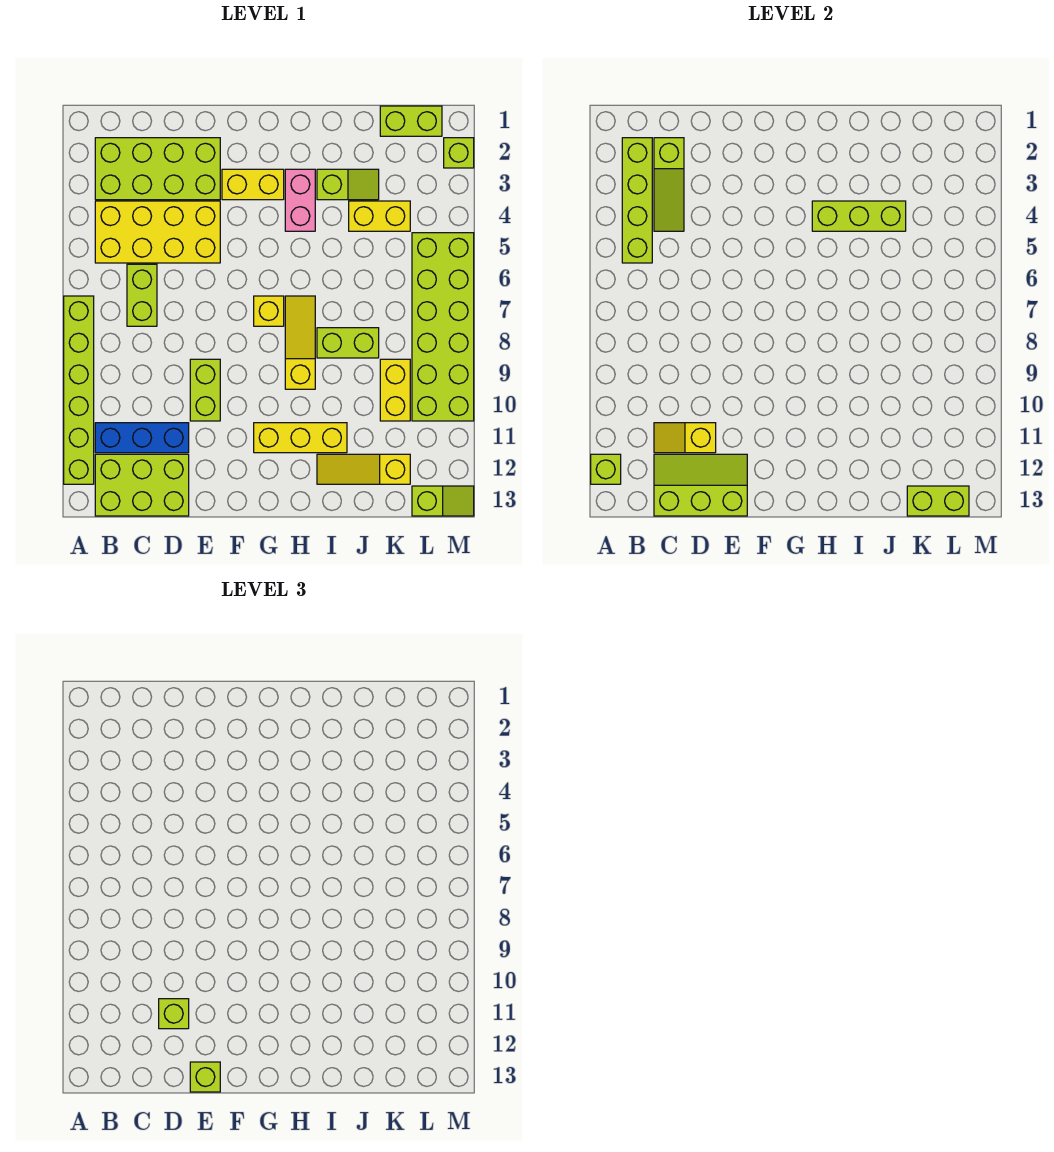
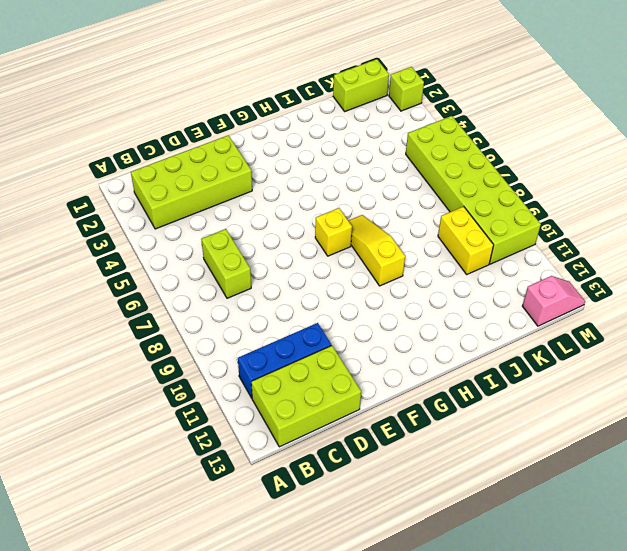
pink slope L13:M13 level 1 top L -> lime slope L13:M13 level 1 top L
none -> lime brick A7:A12 level 1
none -> yellow brick B4:E5 level 1
none -> lime brick E9:E10 level 1
none -> yellow brick F3:G3 level 1

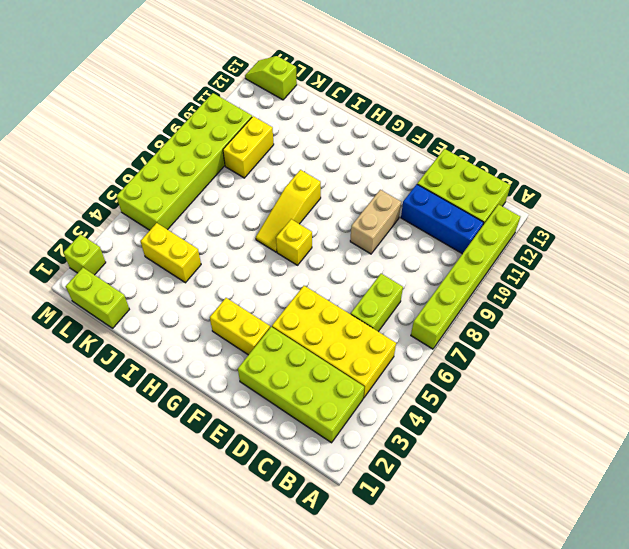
tan brick E9:E10 level 1 -> lime brick E9:E10 level 1
none -> yellow brick G11:I11 level 1
none -> pink brick H3:H4 level 1
none -> lime slope I3:J3 level 1 top I
none -> lime brick I8:J8 level 1

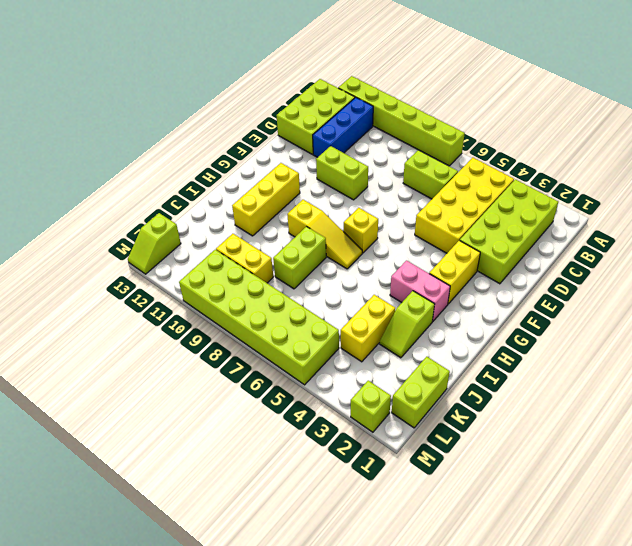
none -> yellow slope I12:K12 level 1 top K
none -> lime brick A12 level 2
none -> lime brick B2:B5 level 2
none -> lime slope C2:C4 level 2 top 2

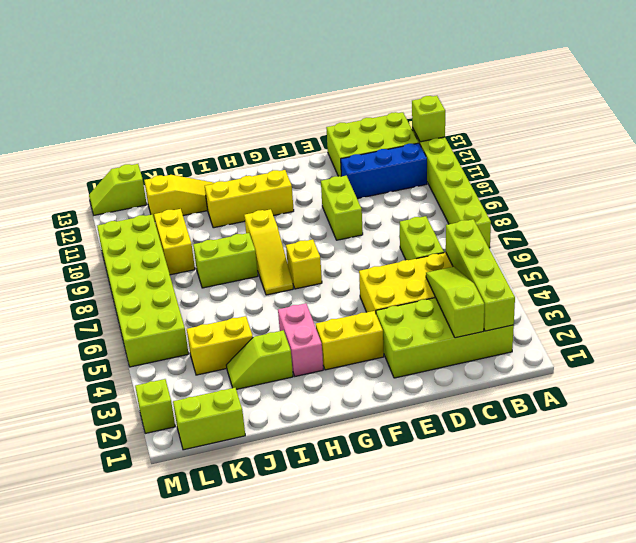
none -> yellow slope C11:D11 level 2 top D
none -> lime slope C12:E13 level 2 top 13
none -> lime brick H4:J4 level 2
none -> lime brick K13:L13 level 2

